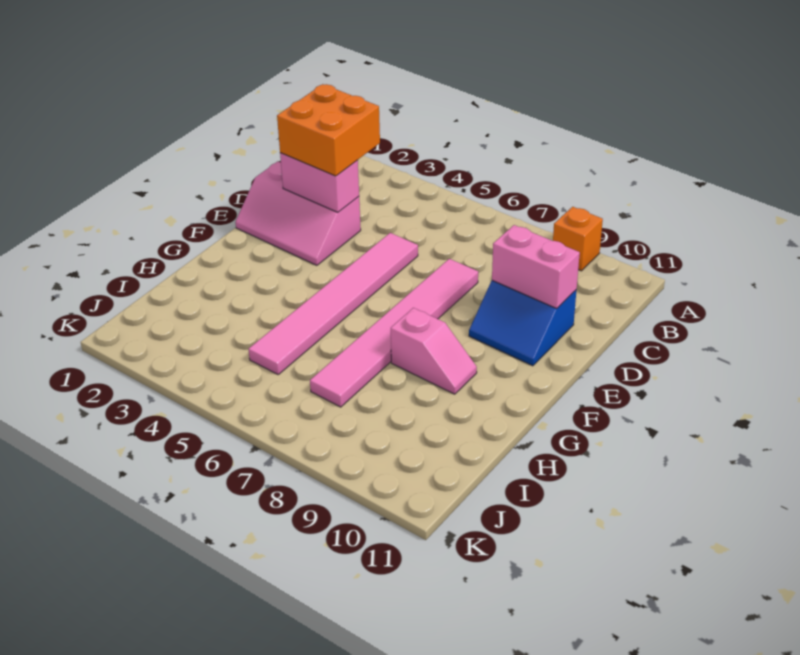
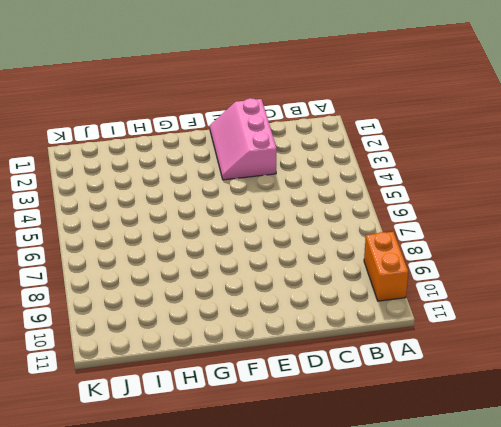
orange brick A9:A10 level 1 -> orange brick A9 level 1
none -> pink tile D5:I5 level 1
none -> pink tile D7:I7 level 1

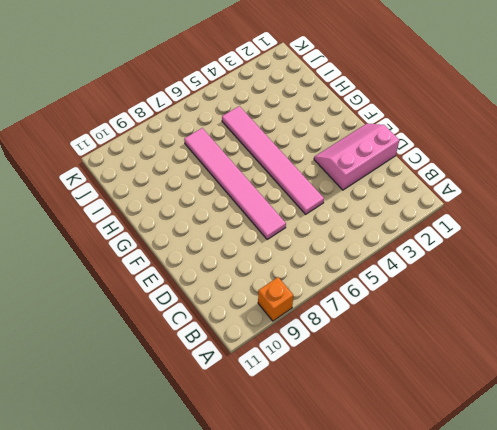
none -> blue slope D9:E10 level 1 top D
none -> pink slope G8:G9 level 1 top 8

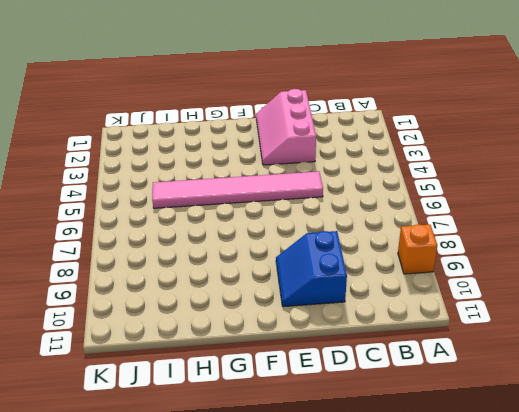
none -> pink tile D7:I7 level 1
none -> pink slope G8:G9 level 1 top 8

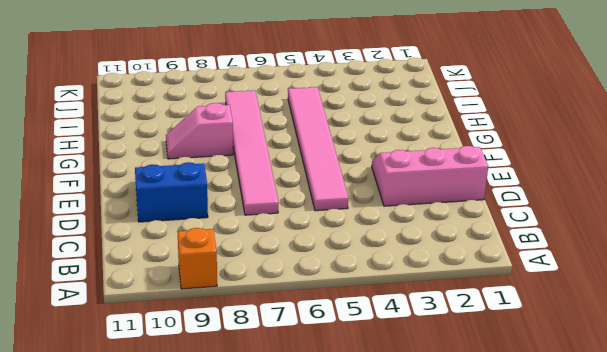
none -> pink brick D2:D3 level 2
none -> pink brick D9:D10 level 2

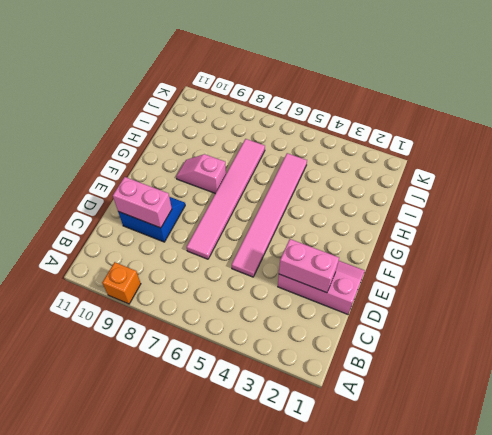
none -> orange brick C2:D3 level 3

